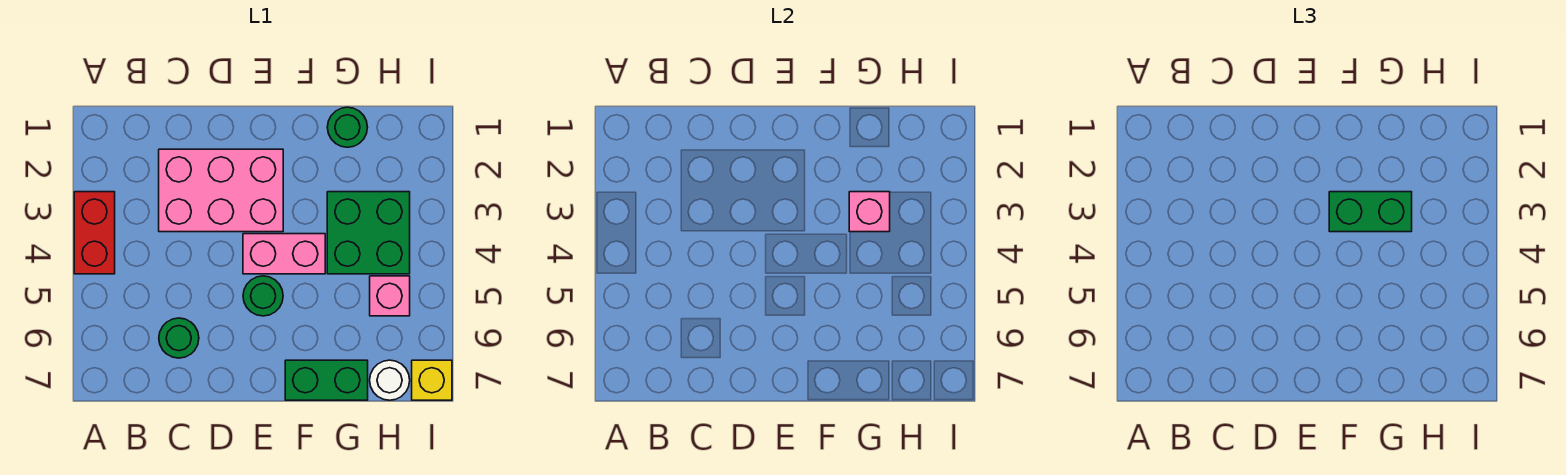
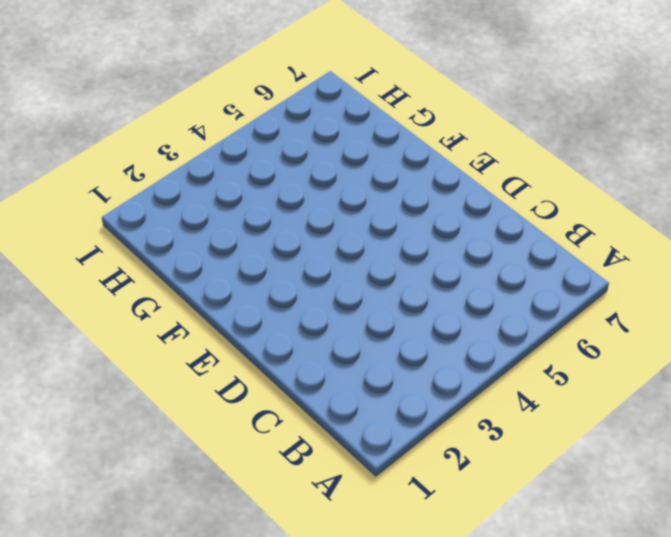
none -> red brick A3:A4 level 1
none -> pink brick C2:E3 level 1
none -> green round brick C6 level 1

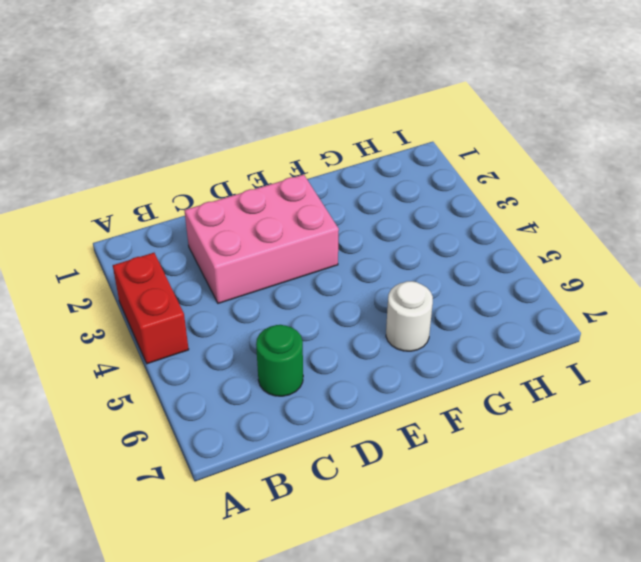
white round brick F6 level 1 -> white round brick H7 level 1
none -> pink brick E4:F4 level 1
none -> green round brick E5 level 1
none -> green brick F7:G7 level 1

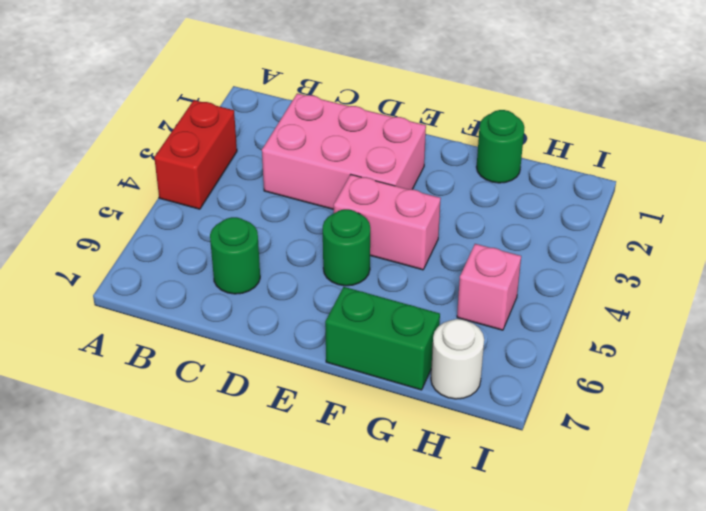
none -> green brick G3:H4 level 1
none -> yellow brick I7 level 1
none -> pink brick G3 level 2

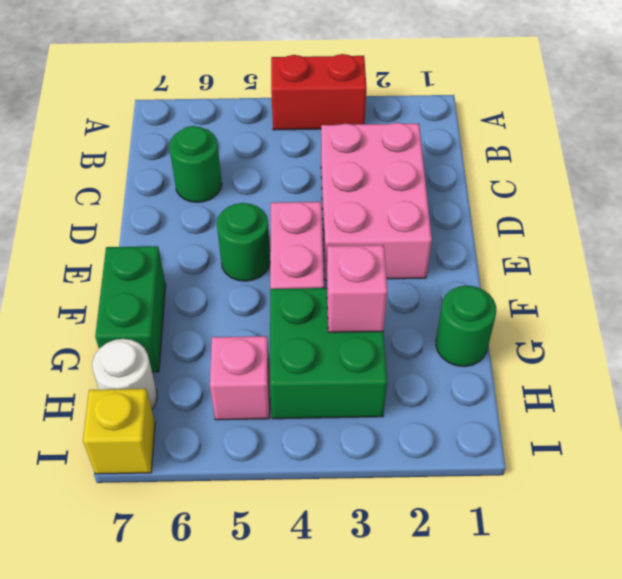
none -> green brick F3:G3 level 3

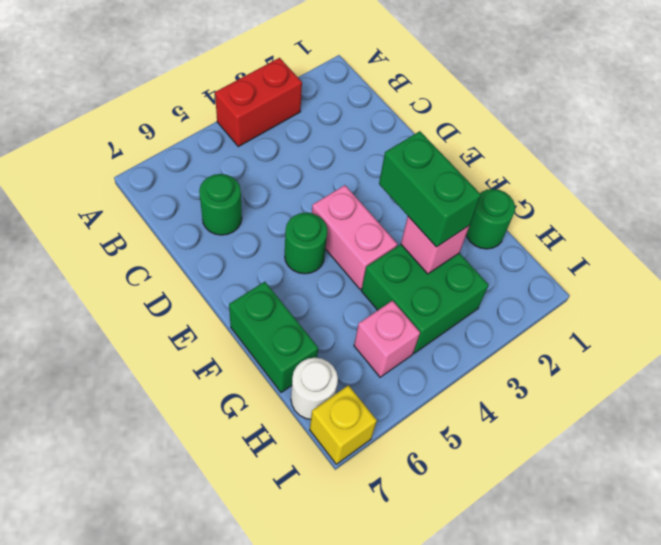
none -> pink brick C2:E3 level 1

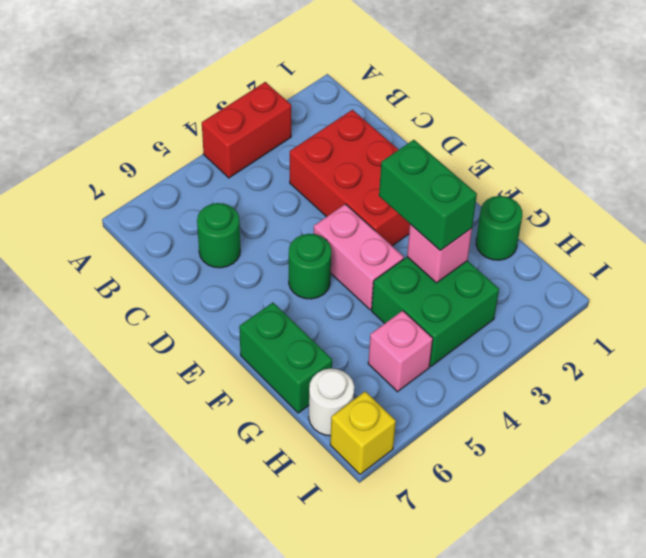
red brick C2:E3 level 1 -> pink brick C2:E3 level 1

